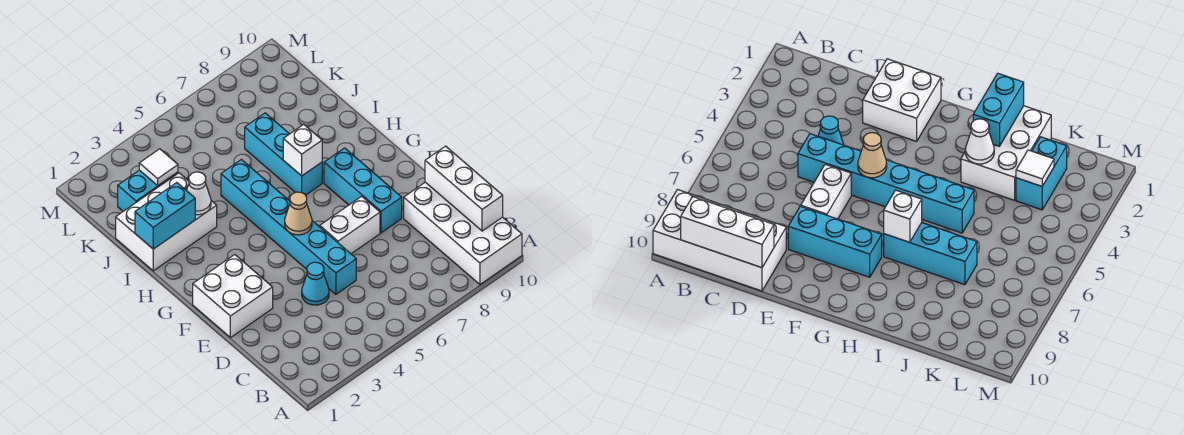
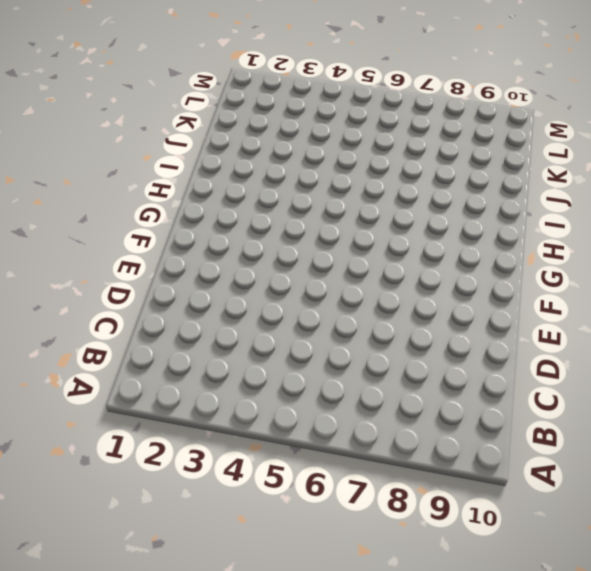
none -> white brick A9:D10 level 1
none -> cyan cone D4 level 1
none -> cyan brick D5:I5 level 1

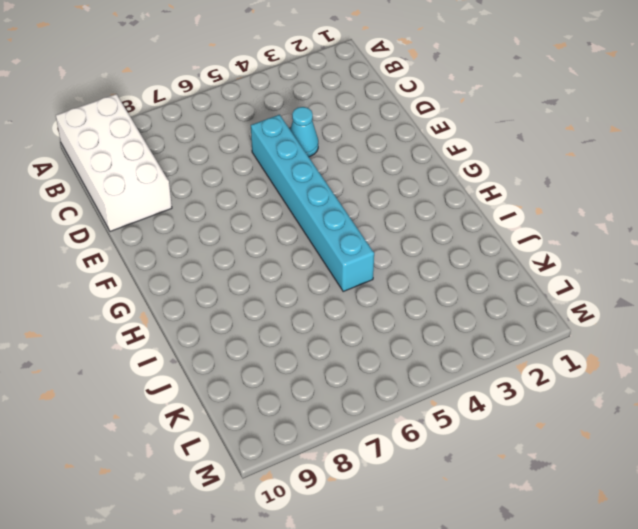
none -> white brick E1:F2 level 1
none -> white brick E6:E7 level 1
none -> cyan brick E8:G8 level 1

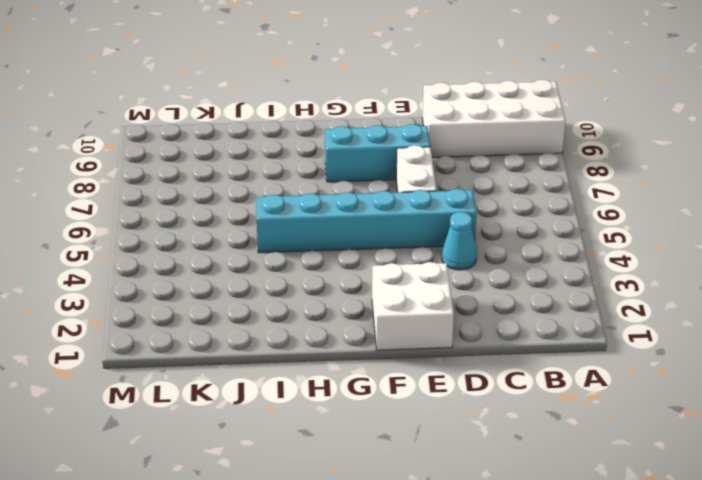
none -> cyan brick H7:J7 level 1
none -> white brick I1:J3 level 1
none -> cyan brick K2:K3 level 1

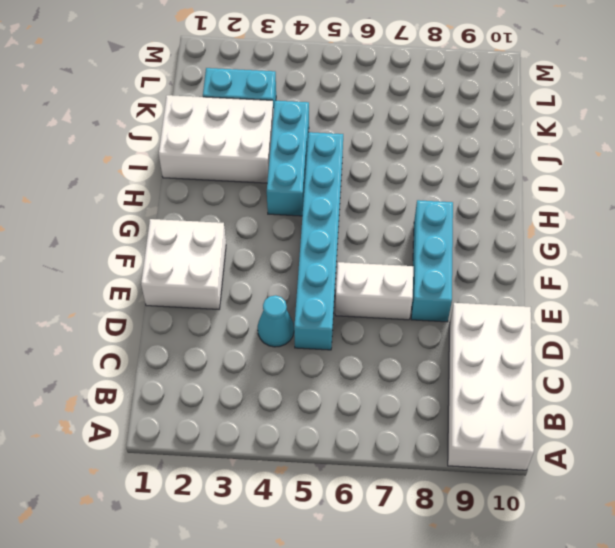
cyan brick H4:J4 level 1 -> cyan brick H7:J7 level 1
none -> white brick B10:D10 level 2
none -> tan cone F5 level 2
none -> white brick H7 level 2

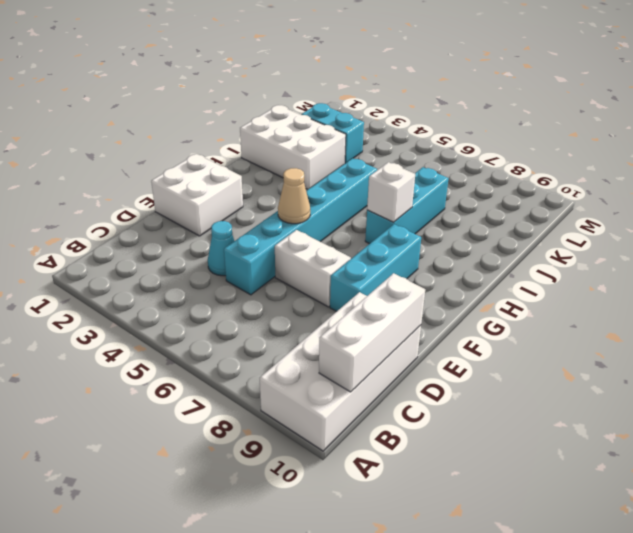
none -> cyan brick I1:I2 level 2
none -> white cone I3 level 2
none -> white tile K3 level 2

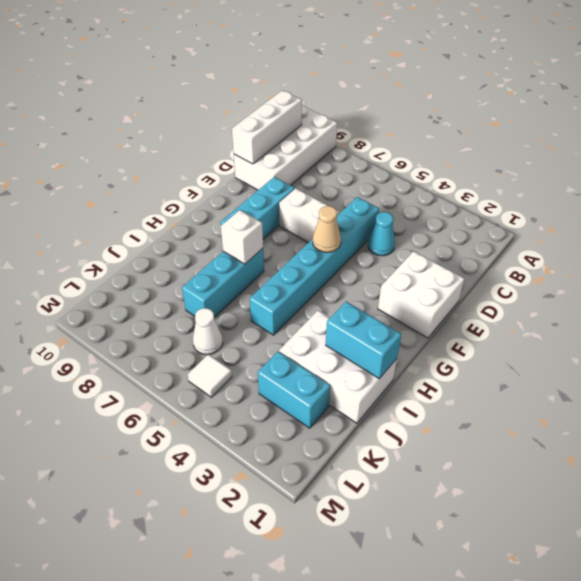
white cone K6 level 1 -> white cone I3 level 2
white tile L5 level 1 -> white tile K3 level 2

